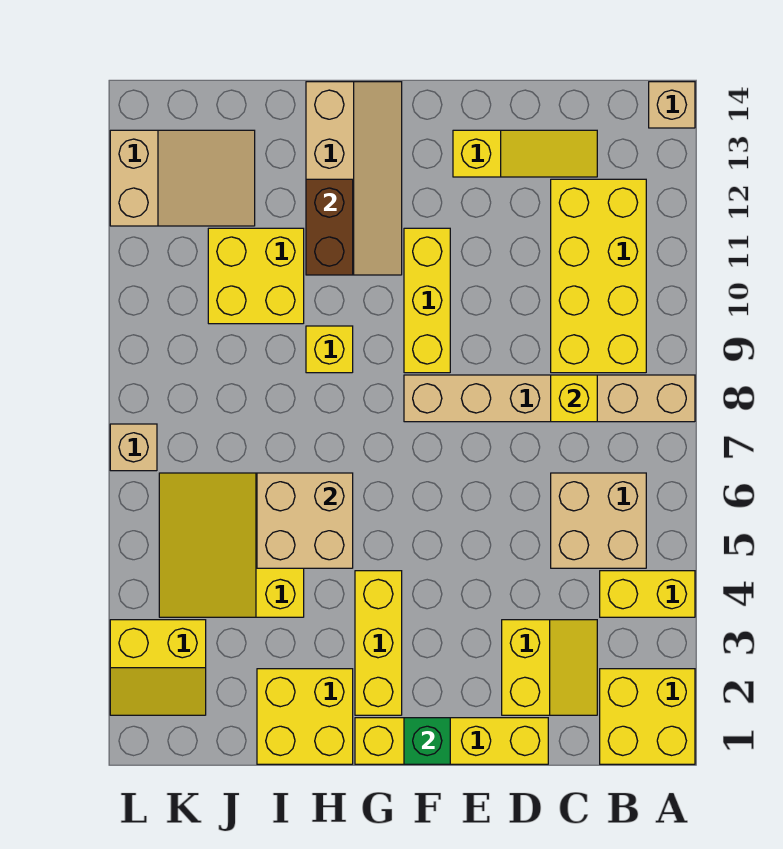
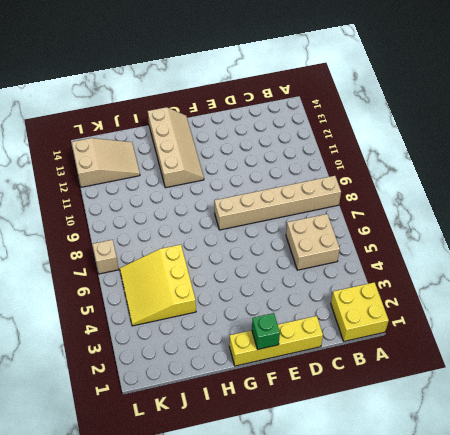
none -> yellow brick A4:B4 level 1
none -> tan brick A14 level 1
none -> yellow brick B9:C12 level 1

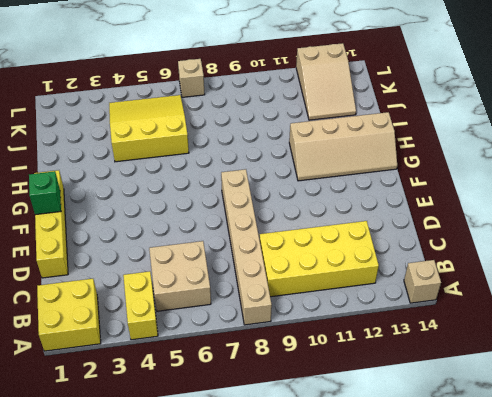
none -> yellow slope C2:D3 level 1 top D
none -> yellow slope C13:E13 level 1 top E
none -> yellow brick F9:F11 level 1

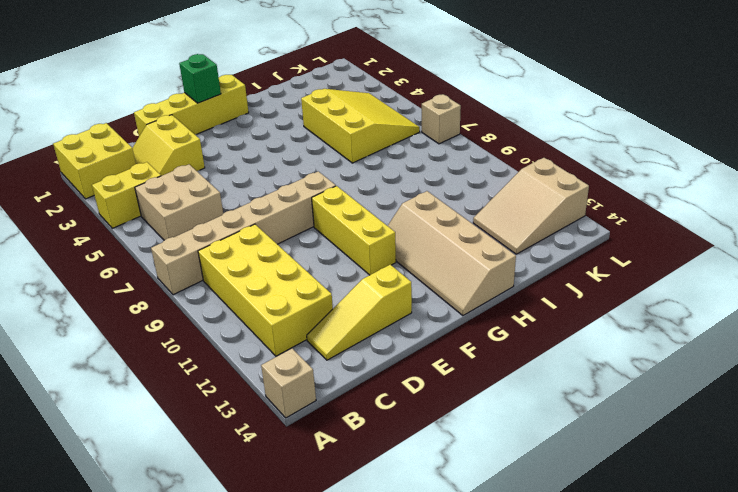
none -> yellow brick G2:G4 level 1
none -> yellow brick H1:I2 level 1
none -> yellow brick H9 level 1

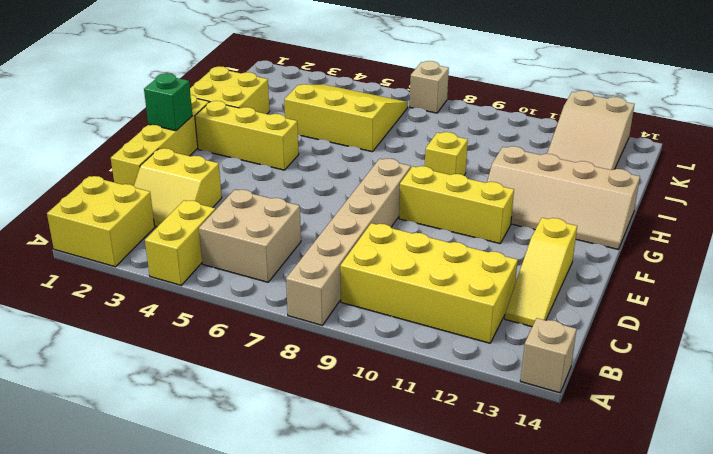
none -> yellow brick I10:J11 level 1
none -> yellow slope K2:L3 level 1 top 3
none -> yellow brick C8 level 2

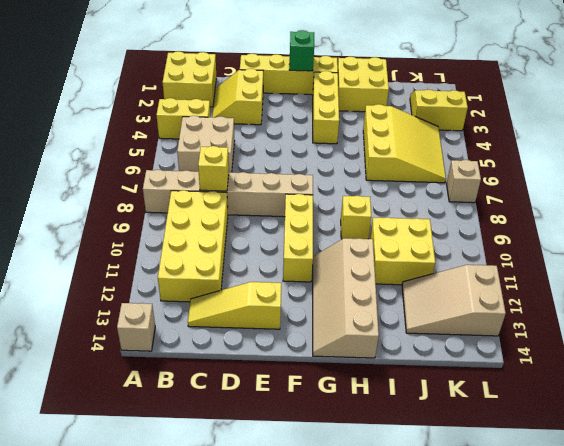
none -> tan brick H5:I6 level 2
none -> brown brick H11:H12 level 2

